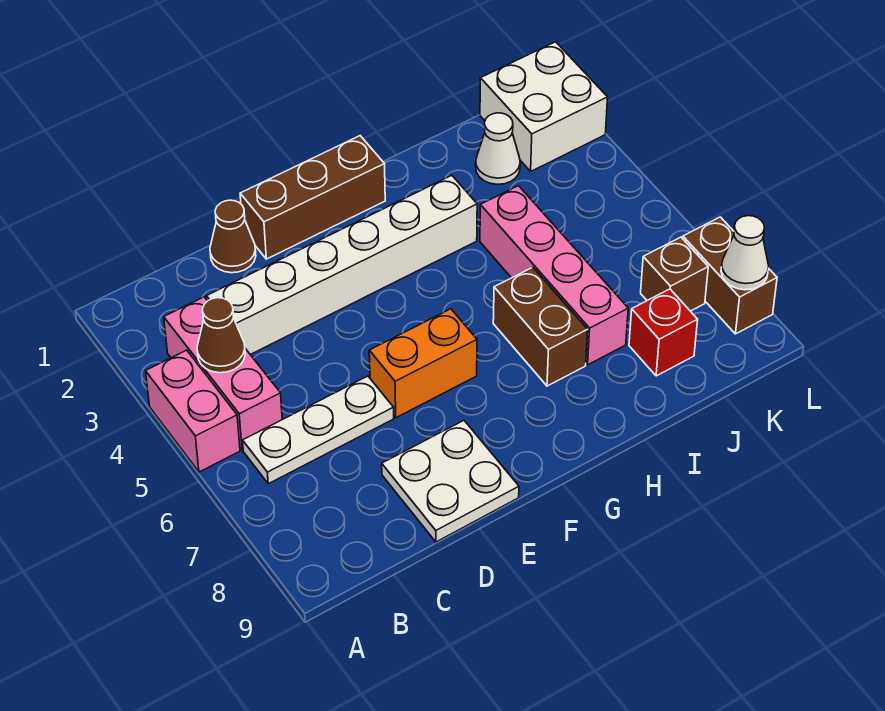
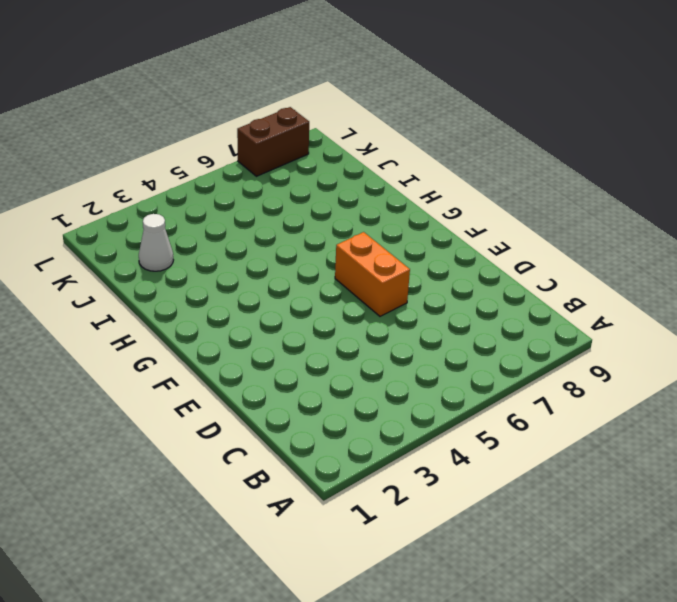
none -> pink brick A4:A5 level 1
none -> pink brick B3:B5 level 1
none -> white plate B6:D6 level 1

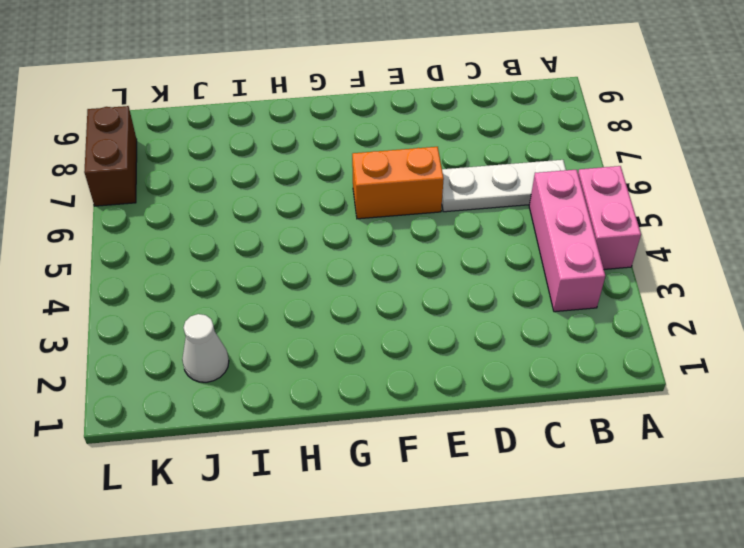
none -> white brick C3:H3 level 1
none -> brown cone D1 level 1
none -> white plate D8:E9 level 1

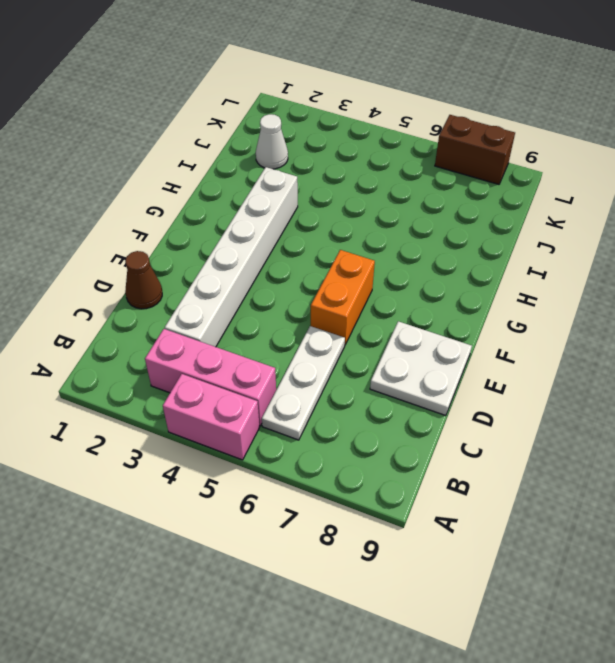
none -> brown brick E1:G1 level 1
none -> brown brick H6:H7 level 1
none -> pink brick I4:I7 level 1

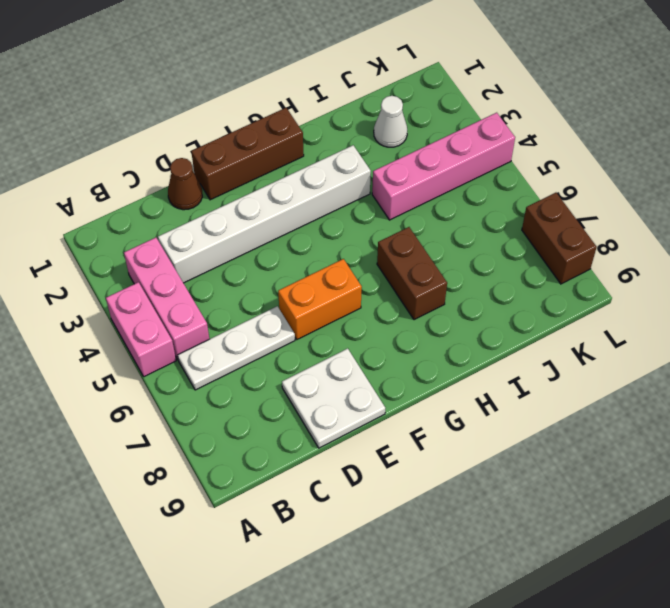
pink brick I4:L4 level 1 -> pink brick I4:I7 level 1
none -> red brick J8 level 1
none -> white brick K1:L2 level 1
none -> brown brick K7 level 1

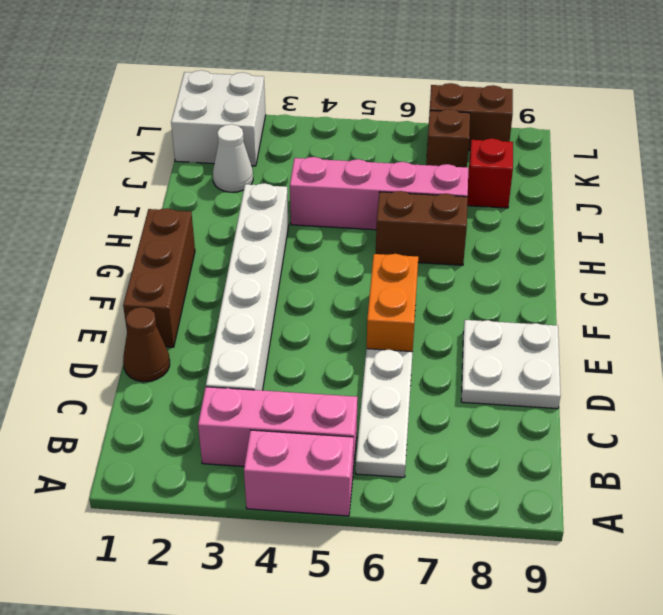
none -> brown cone B4 level 2
none -> white cone L8 level 2

